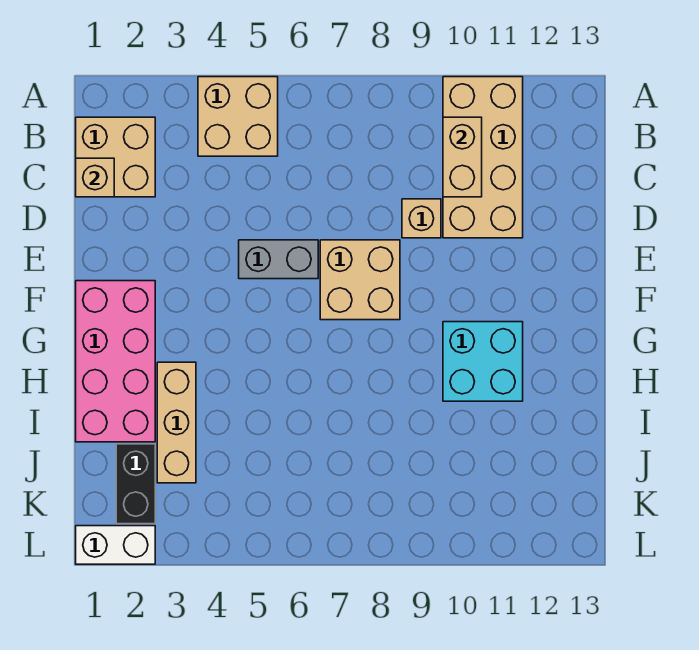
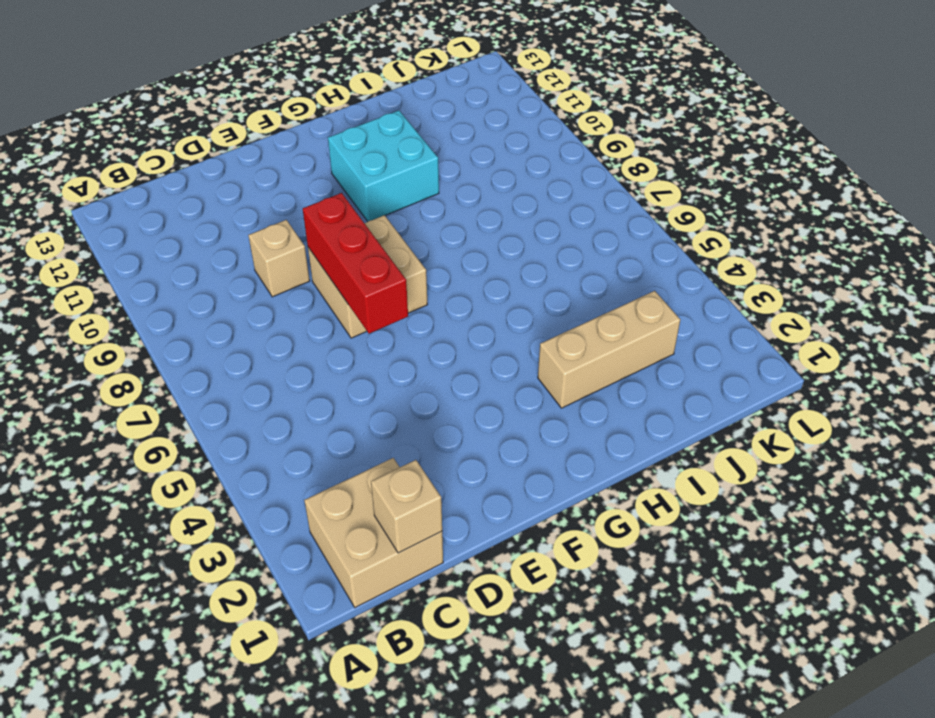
red brick E6:E8 level 2 -> none
none -> tan brick A4:B5 level 1
none -> tan brick A10:D11 level 1
none -> grey brick E5:E6 level 1

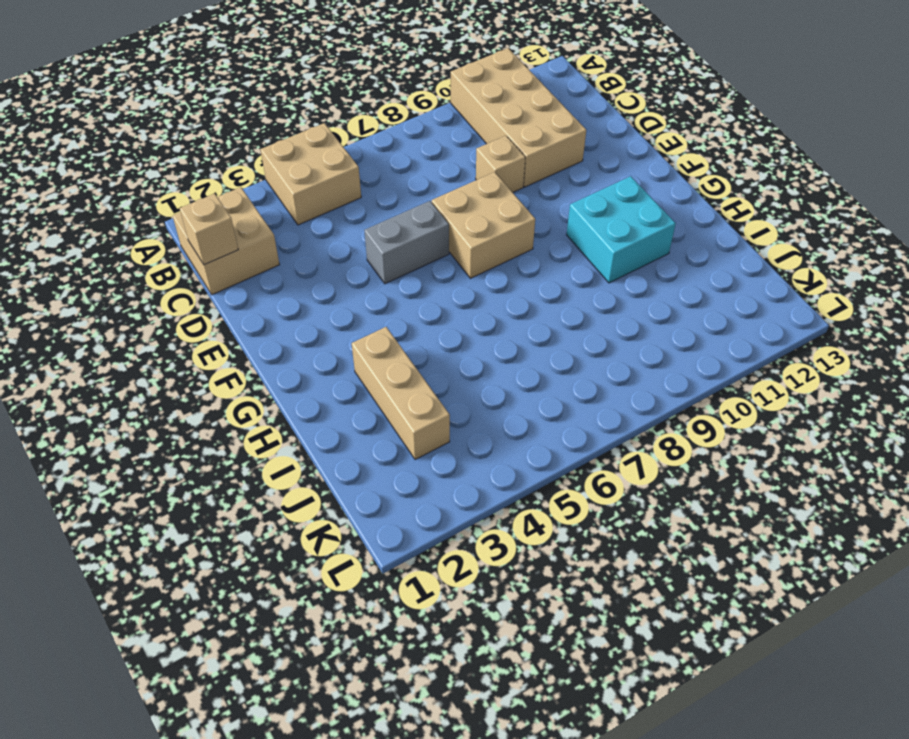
none -> pink brick F1:I2 level 1
none -> black brick J2:K2 level 1
none -> white brick L1:L2 level 1

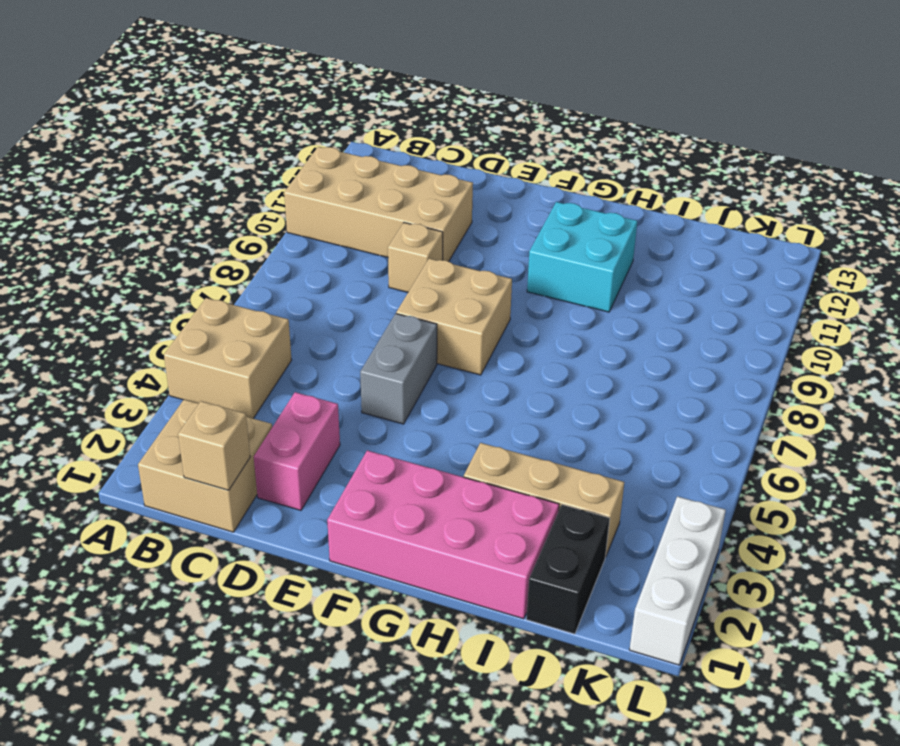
pink brick D2:D3 level 1 -> none
black brick J1:J2 level 1 -> black brick J2:K2 level 1
white brick L1:L3 level 1 -> white brick L1:L2 level 1
none -> tan brick B10:C10 level 2

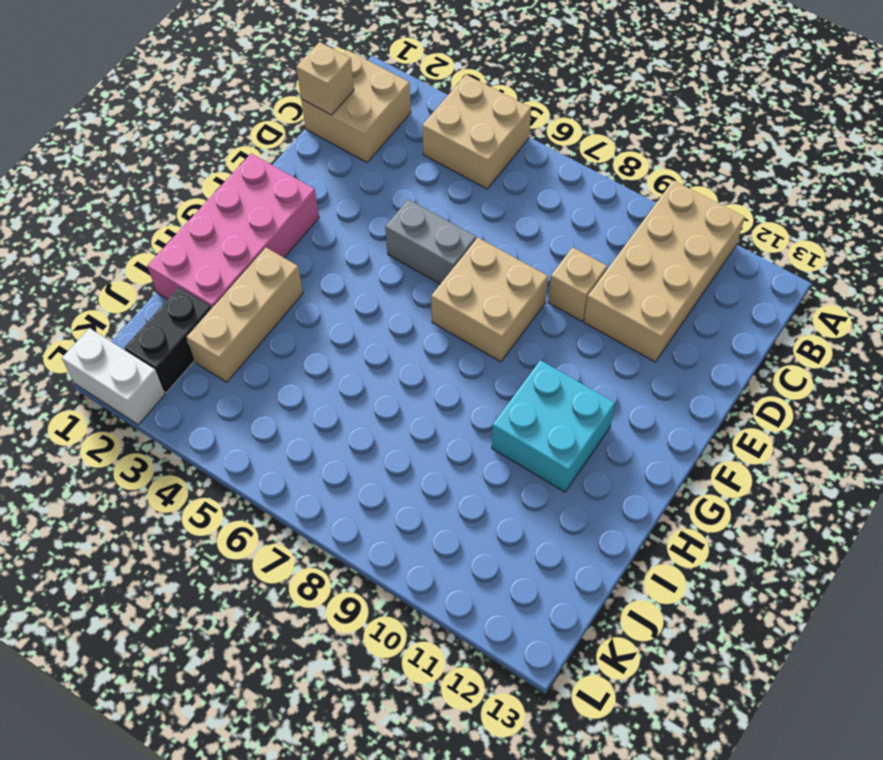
none -> tan brick B10:C10 level 2

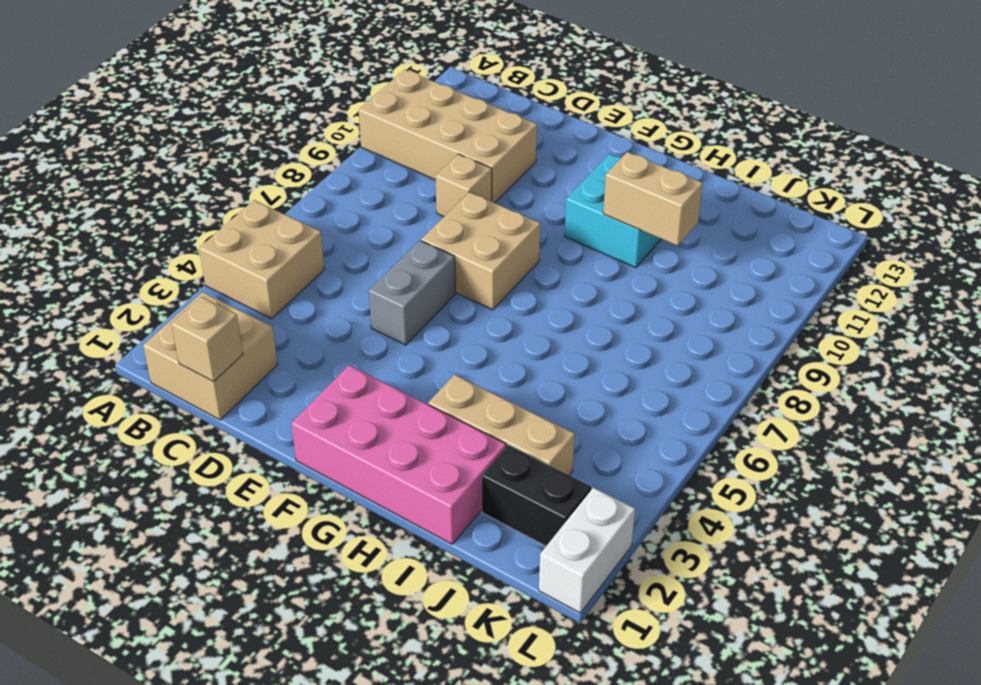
tan brick H10:I10 level 2 -> tan brick B10:C10 level 2

